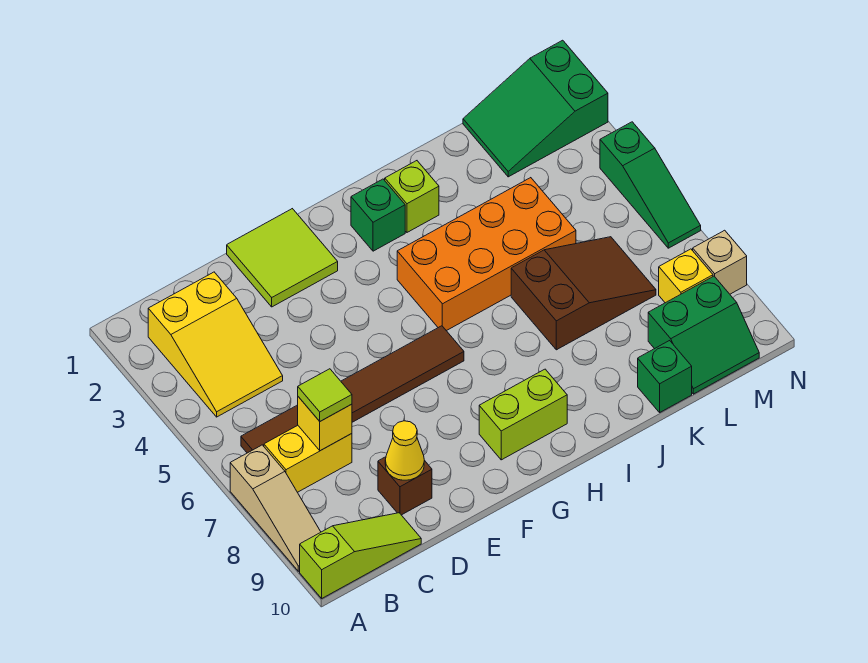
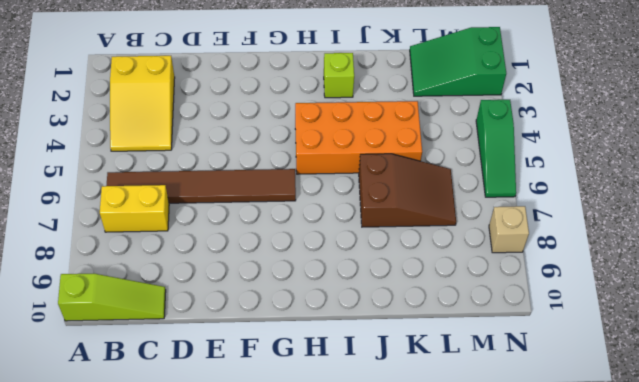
none -> tan slope A7:A9 level 1 top 7
none -> brown brick D9 level 1
none -> lime tile E1:F2 level 1

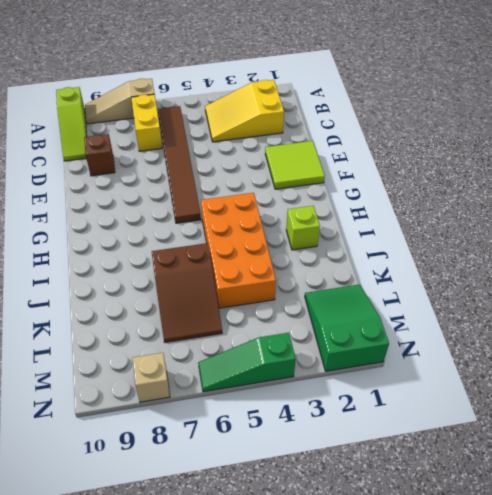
none -> lime brick G9:H9 level 1
none -> green brick H2 level 1
none -> green brick K10 level 1

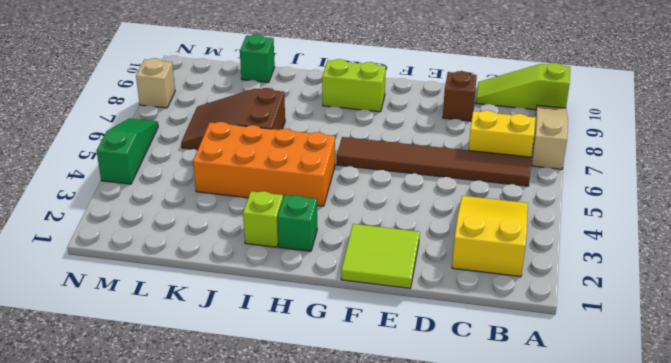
none -> green slope L1:N2 level 1 top N
none -> green slope L9:M10 level 1 top 9
none -> yellow brick M8 level 1

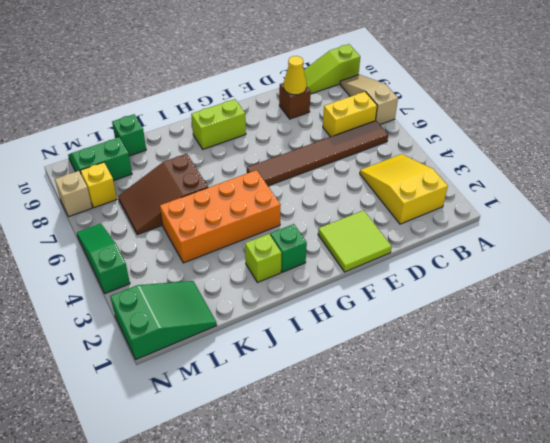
none -> yellow brick C7 level 2
none -> lime tile C7 level 3

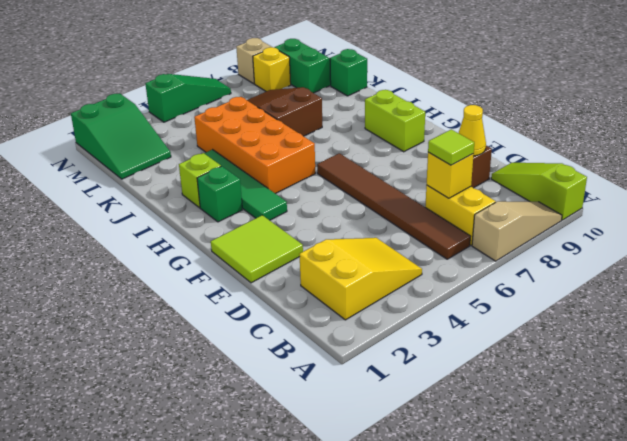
green tile G3:J3 level 1 -> none

